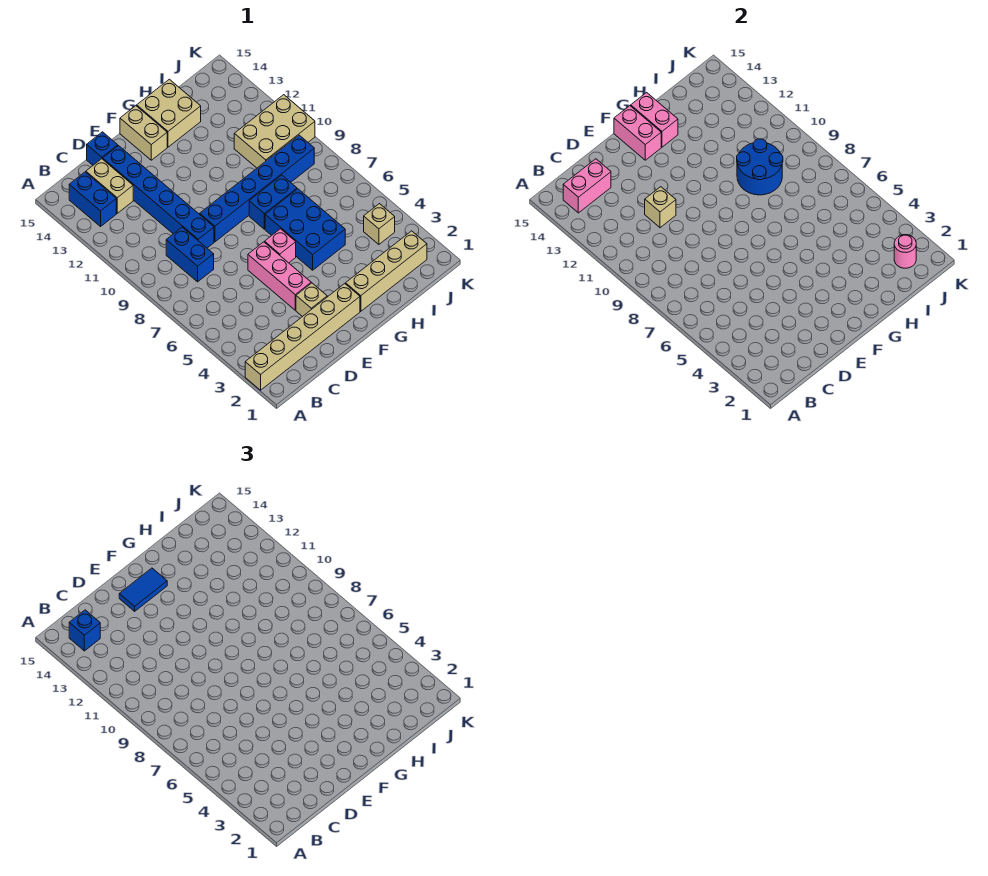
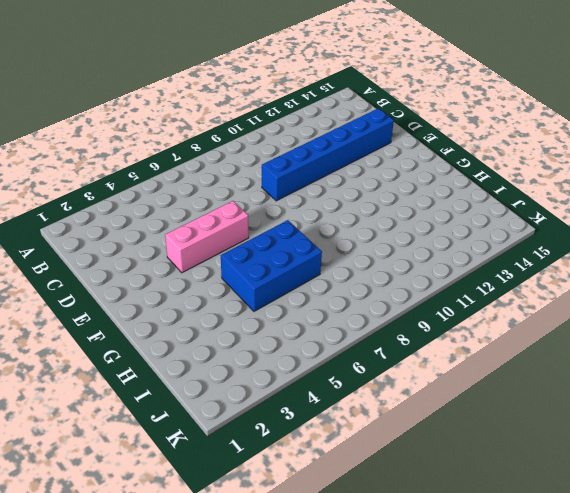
none -> tan brick A2:F2 level 1
none -> blue brick B13:B14 level 1
none -> blue brick C8:C9 level 1

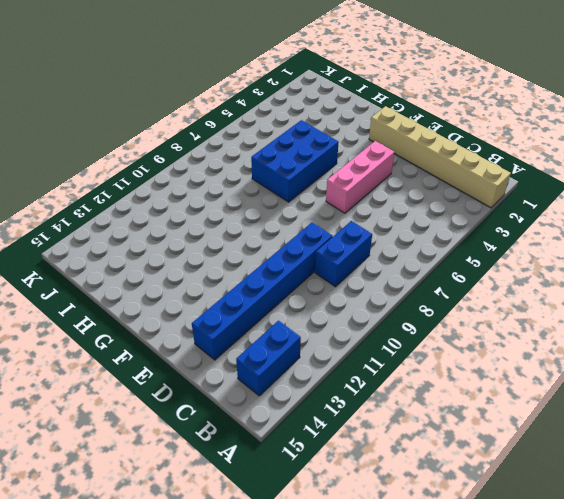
none -> tan brick C13:C14 level 1
none -> blue brick D15 level 1
none -> tan brick E3 level 1

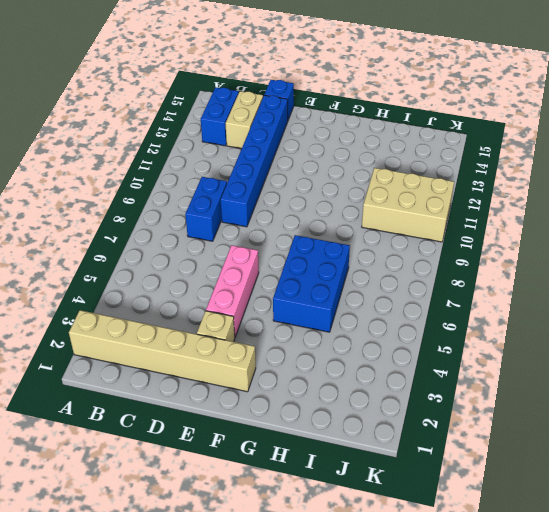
none -> blue brick E9:J9 level 1
none -> pink brick F6 level 1
none -> tan brick F14:F15 level 1

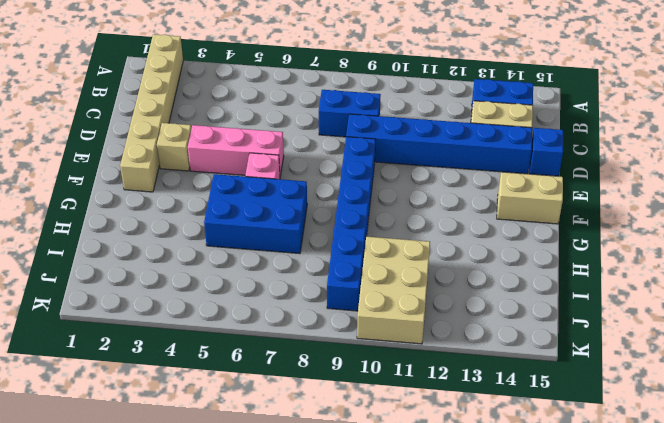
none -> tan brick G2:J2 level 1
none -> blue brick G8:H8 level 1
none -> tan brick G14:H15 level 1

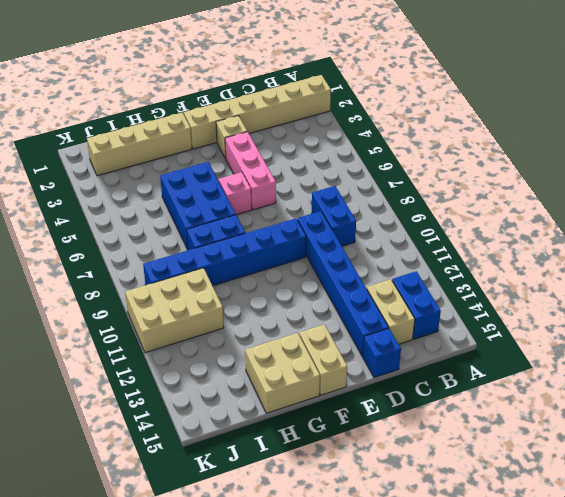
none -> tan brick J4 level 1
none -> pink brick B14:C14 level 2
none -> tan brick D11 level 2

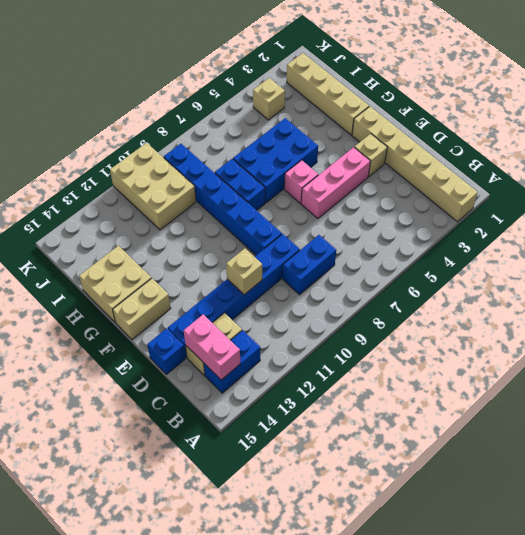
none -> pink brick F14:F15 level 2
none -> pink brick G14:G15 level 2
none -> blue round brick H9:I10 level 2

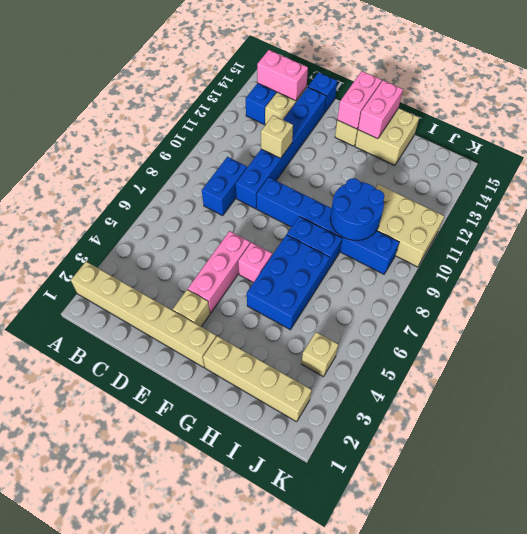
none -> pink round brick J2 level 2
none -> blue brick B14 level 3
none -> blue tile E14:F14 level 3

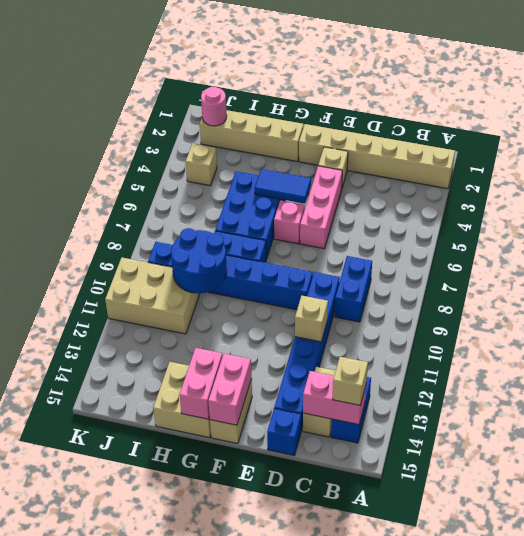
tan brick B14 level 3 -> blue brick B14 level 3
blue tile F5:G5 level 2 -> blue tile E14:F14 level 3

